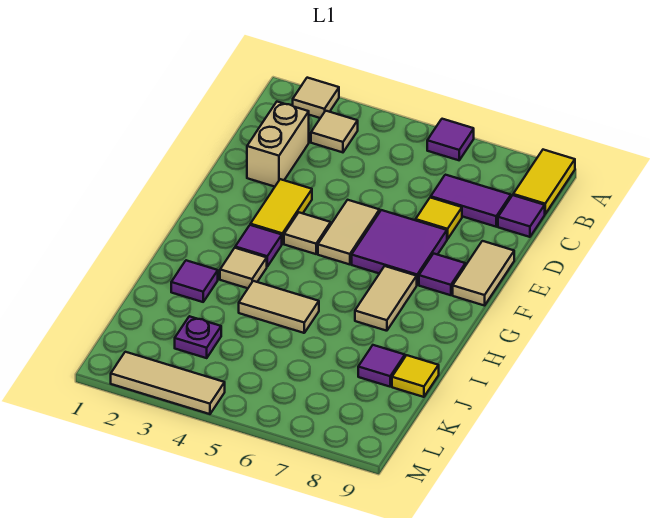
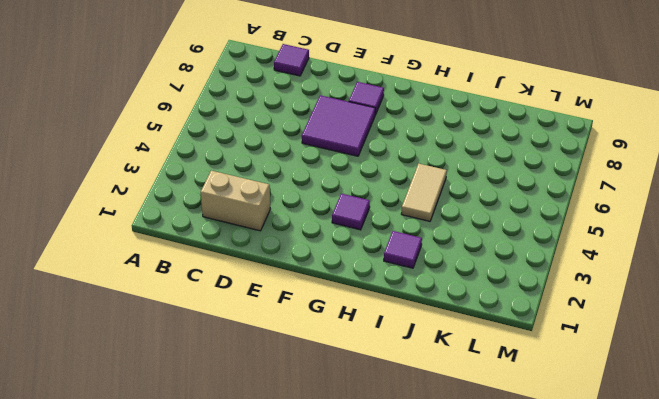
none -> tan tile A2 level 1
none -> purple tile A6 level 1
none -> yellow tile A9:B9 level 1

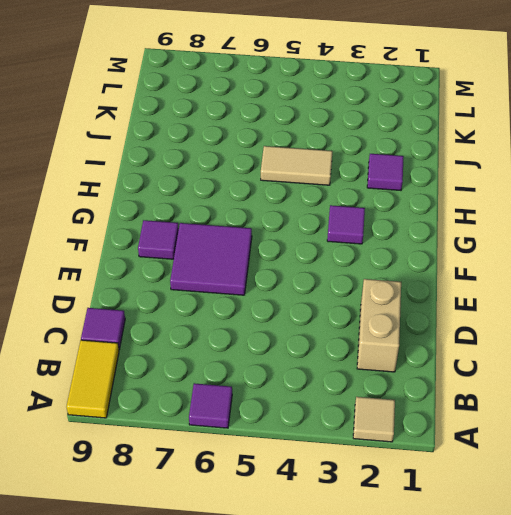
none -> tan tile B3 level 1
none -> purple tile C7:C8 level 1
none -> yellow tile D7 level 1

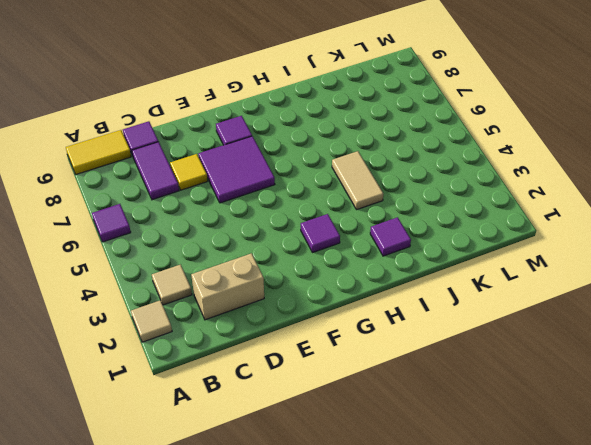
none -> yellow tile E3:F3 level 1
none -> tan tile E5:F5 level 1
none -> tan tile E9:F9 level 1

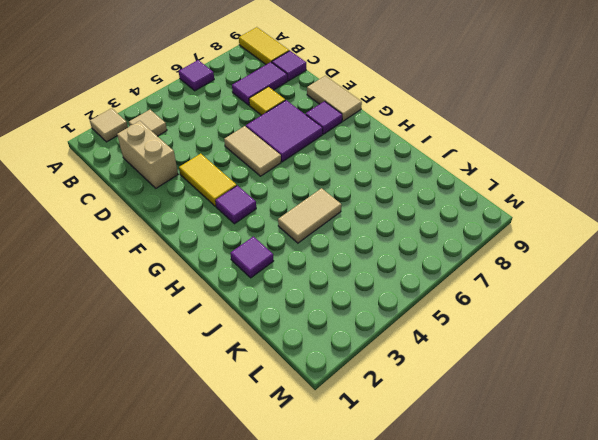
none -> tan tile F4 level 1
none -> tan tile G7:H7 level 1
none -> tan tile H3 level 1

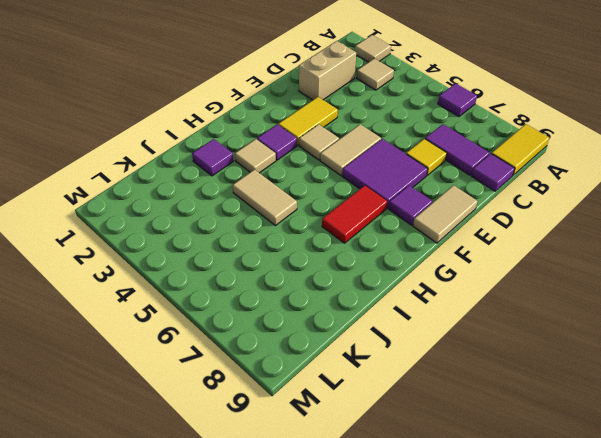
red tile G7:H7 level 1 -> tan tile G7:H7 level 1
none -> purple tile J8 level 1
none -> yellow tile J9 level 1
none -> purple plate K3 level 1

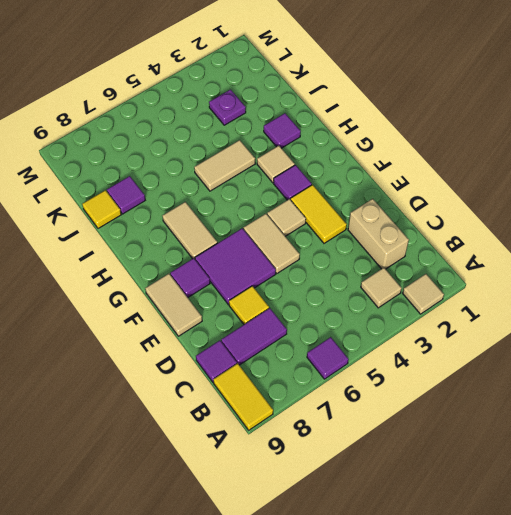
none -> tan tile M2:M4 level 1

